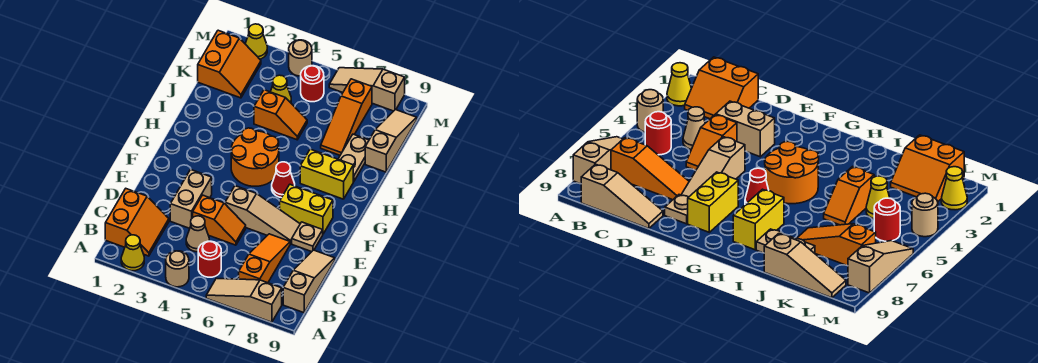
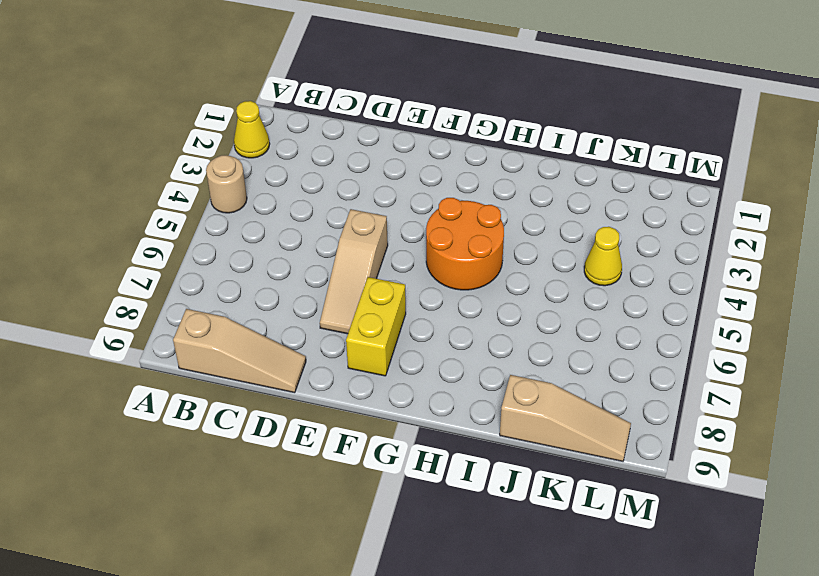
none -> tan slope A6:A8 level 1 top 8
none -> orange slope B1:C2 level 1 top 1
none -> red round brick B5 level 1

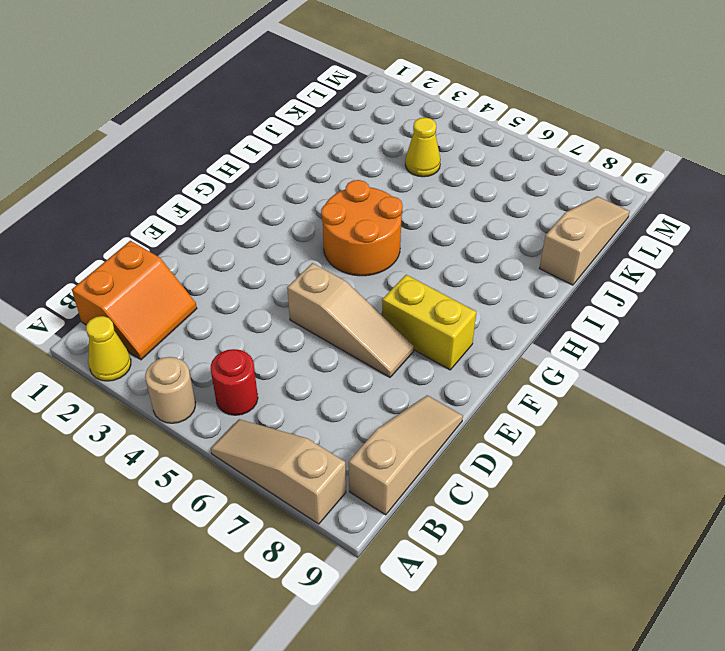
none -> orange slope B7:D7 level 1 top B
none -> tan cone C4 level 1
none -> tan brick D3:E3 level 1

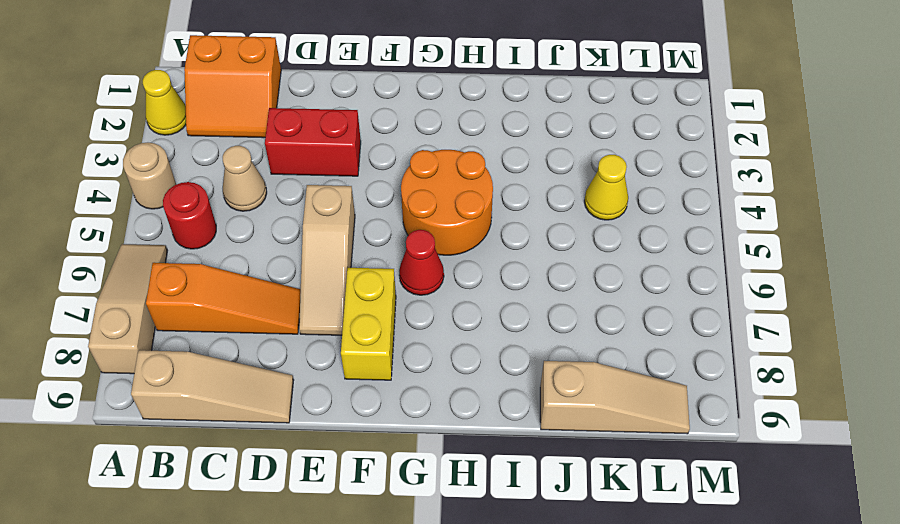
red brick D3:E3 level 1 -> tan brick D3:E3 level 1
none -> orange slope D4:D5 level 1 top 4
none -> tan plate E8 level 1
none -> yellow brick H7:H8 level 1

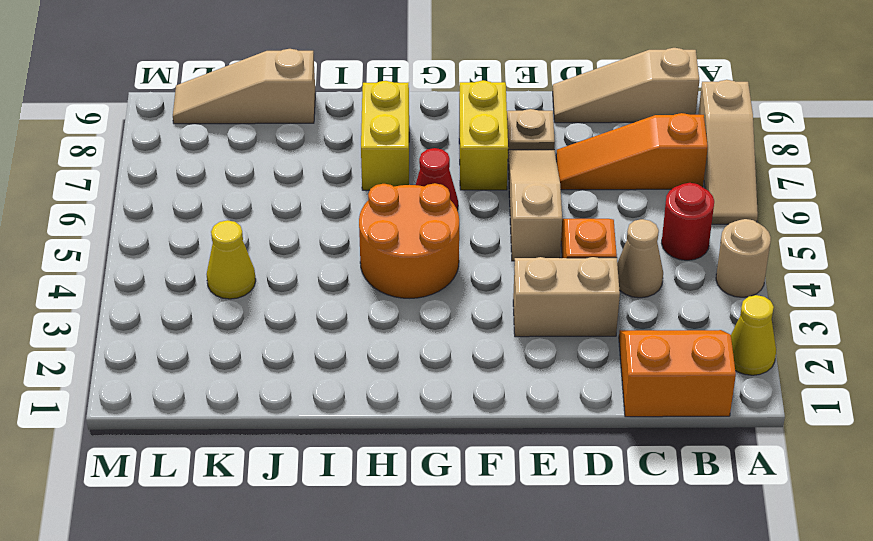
none -> tan plate I8:J8 level 1
none -> orange slope J4:J5 level 1 top 4
none -> orange slope J7:L7 level 1 top L

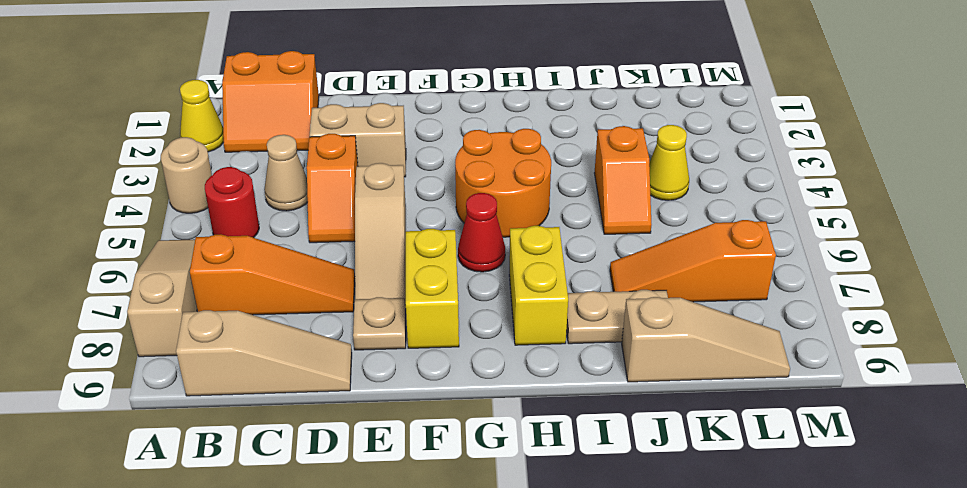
none -> orange slope K1:L2 level 1 top 1
none -> red round brick L5 level 1
none -> yellow cone M2 level 1

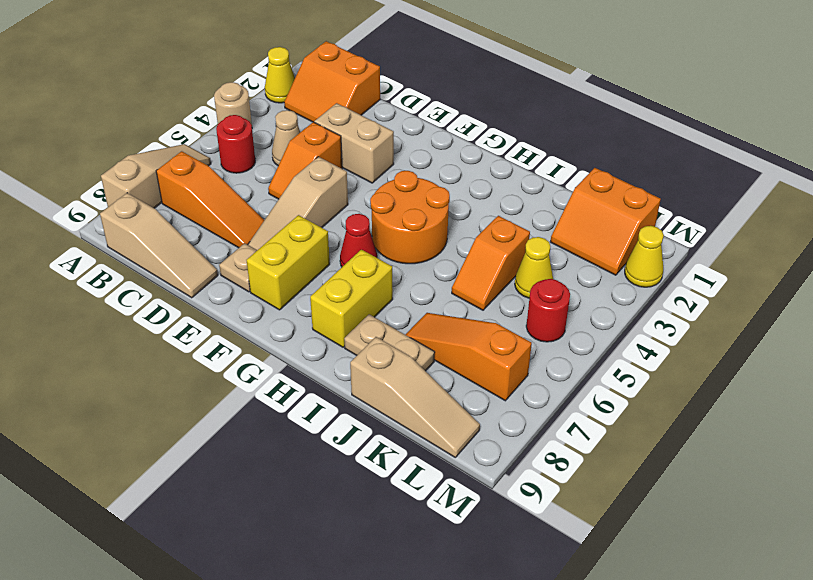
none -> tan round brick M4 level 1
none -> tan slope M6:M8 level 1 top 8

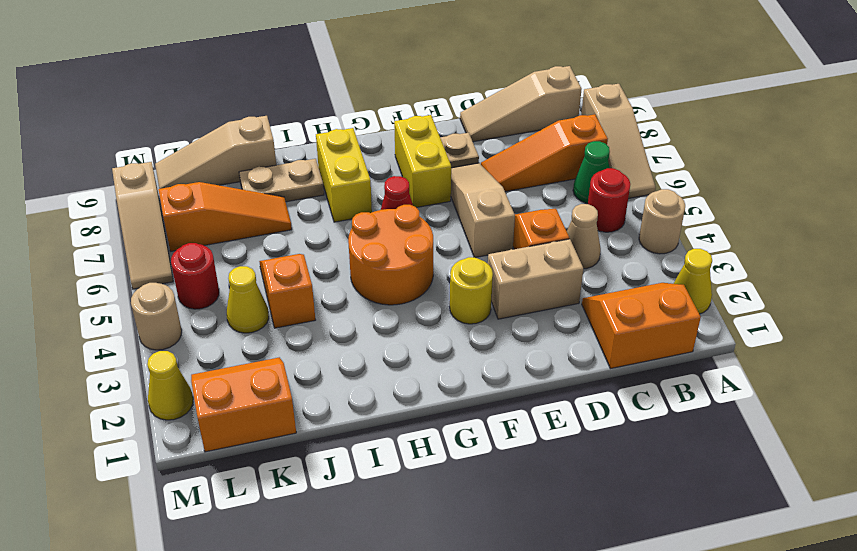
green cone B6 level 1 -> none
yellow round brick F3 level 1 -> none

